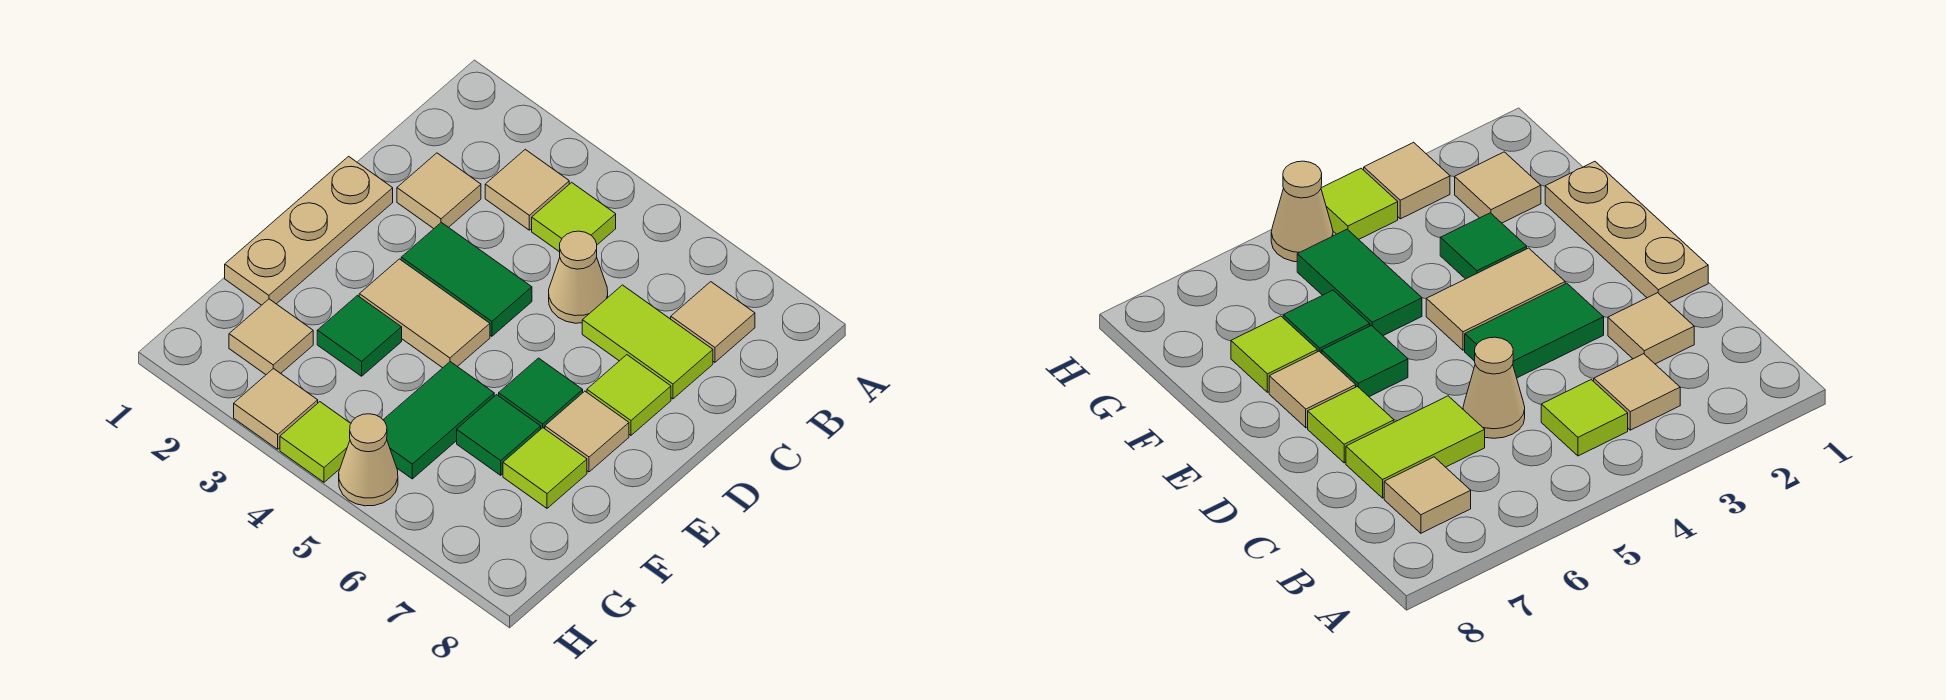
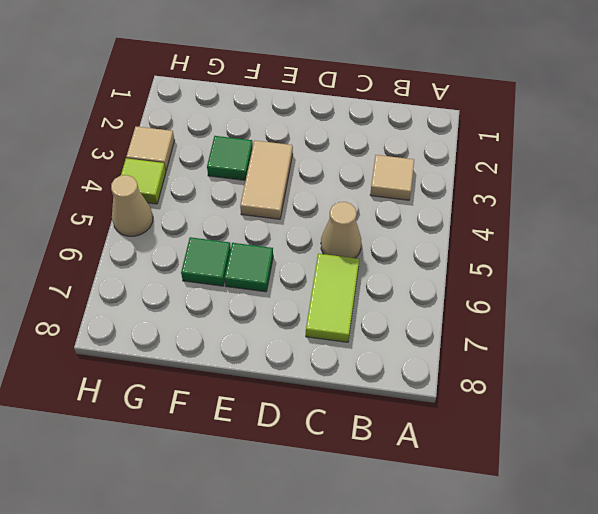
none -> lime tile B4 level 1
none -> tan tile B7 level 1
none -> tan tile C2 level 1

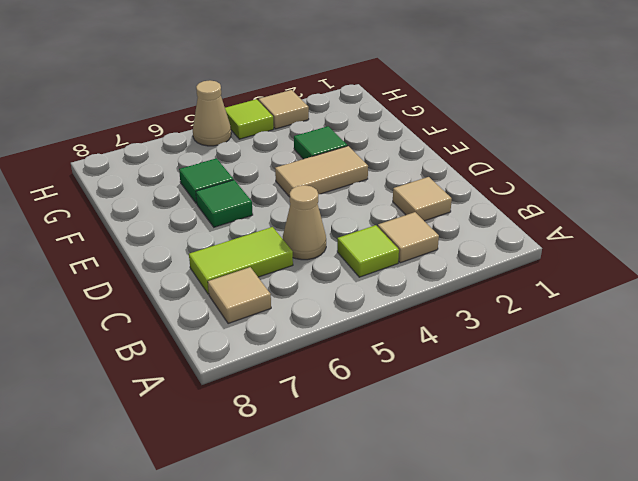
none -> tan plate D1:F1 level 1
none -> green tile D3:D4 level 1
none -> lime tile D7 level 1

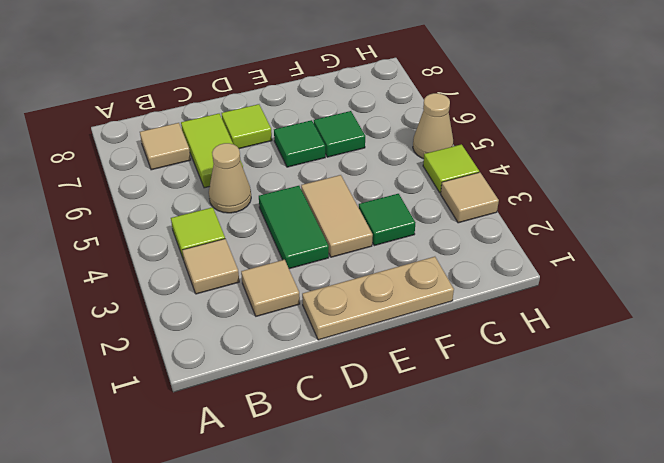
none -> tan tile E7 level 1
none -> green tile F5:G5 level 1
none -> lime tile F7 level 1

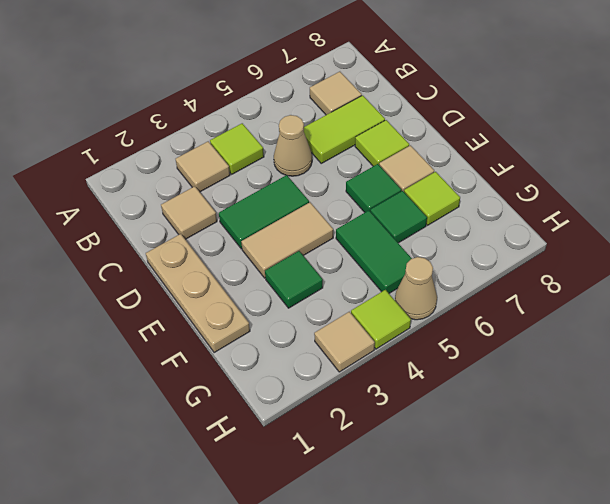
none -> tan tile G2 level 1

